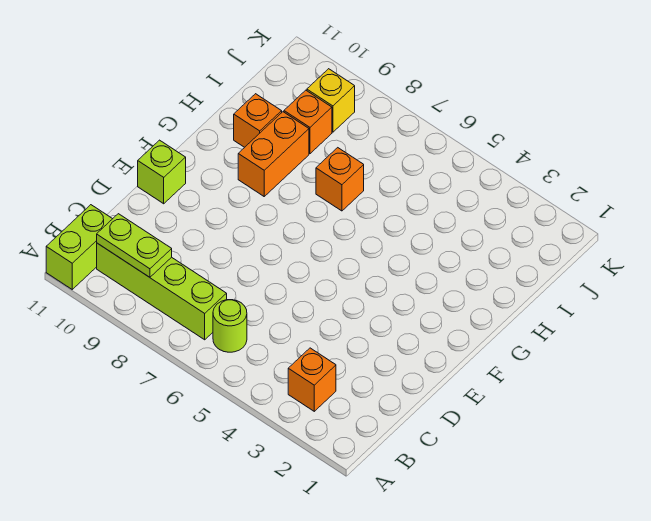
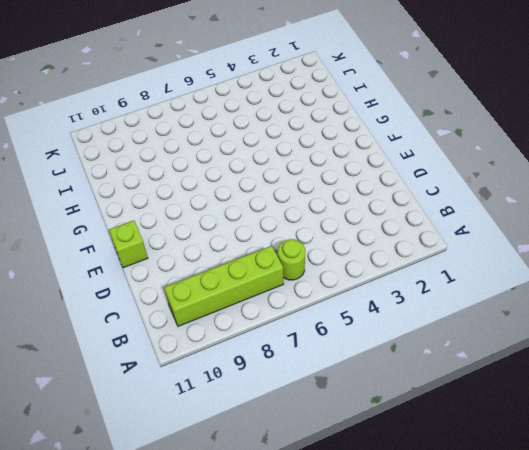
none -> lime brick A11:B11 level 1
none -> orange brick B3 level 1

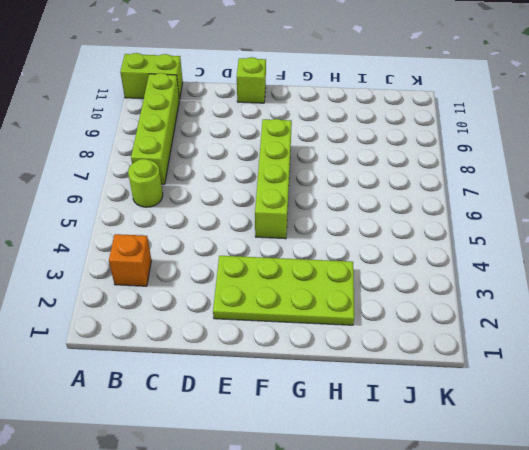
lime plate E2:H3 level 1 -> none
lime brick F5:F8 level 1 -> none
none -> orange brick G9:H9 level 1
none -> orange brick H7 level 1

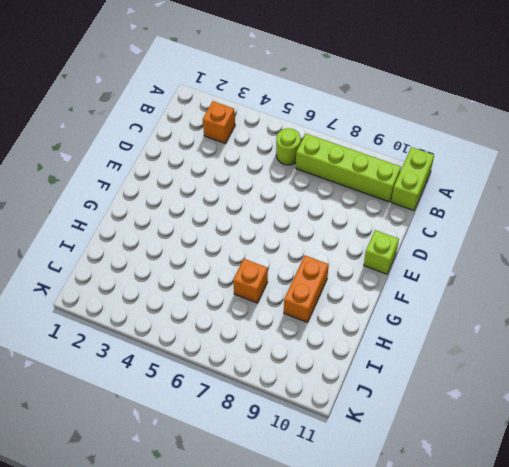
none -> orange brick H10 level 1
none -> orange brick I9 level 1

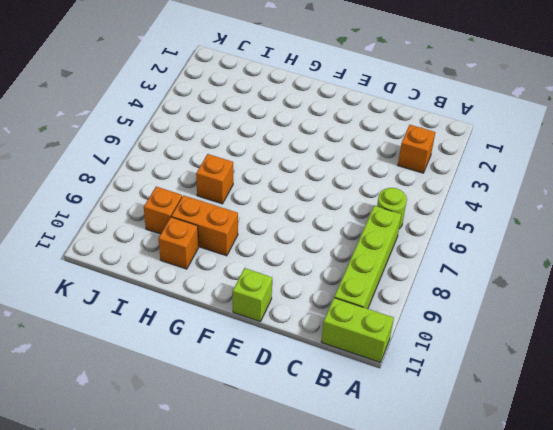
none -> yellow brick J9 level 1
none -> lime plate B9:B10 level 2

